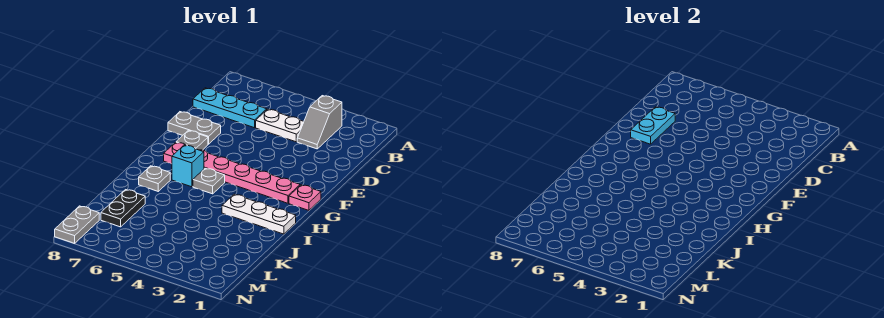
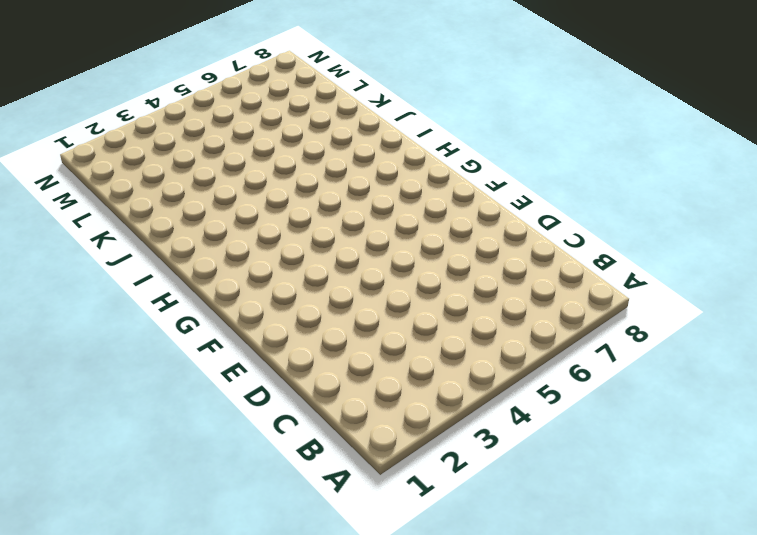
none -> grey slope B3:C3 level 1 top B
none -> white plate C4:C5 level 1
none -> cyan plate C6:C8 level 1

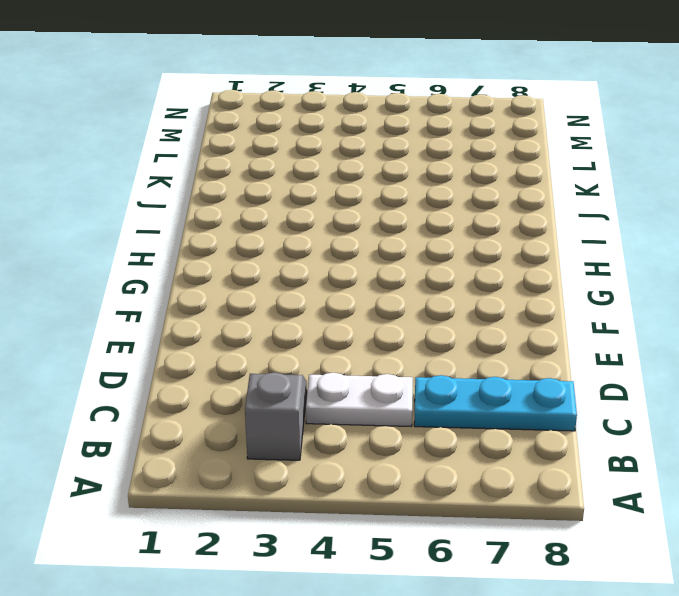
none -> grey plate E7:E8 level 1
none -> grey plate F7 level 1
none -> pink plate G1 level 1

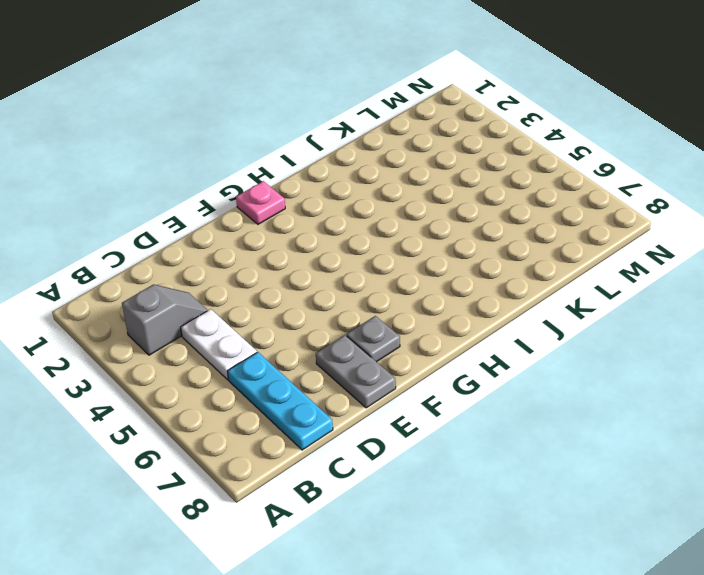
none -> pink plate G2:G7 level 1
none -> grey plate H5 level 1
none -> cyan brick H6 level 1

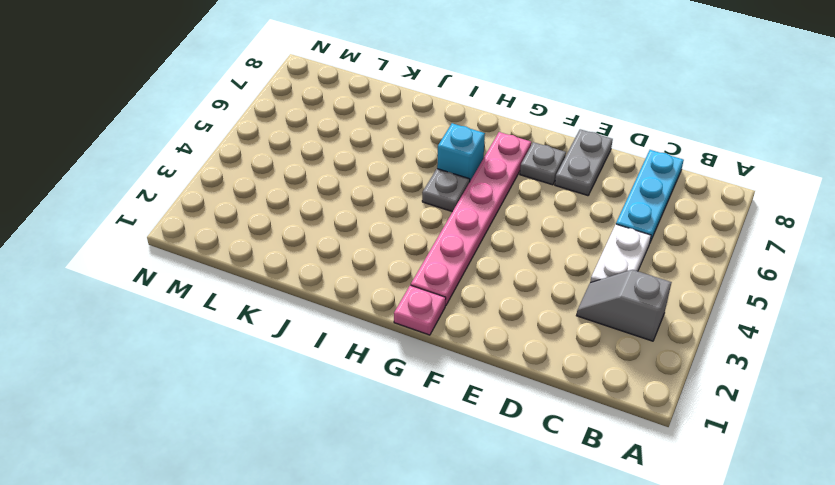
none -> white plate I1:I3 level 1
none -> grey plate I7 level 1
none -> black plate K7:L7 level 1

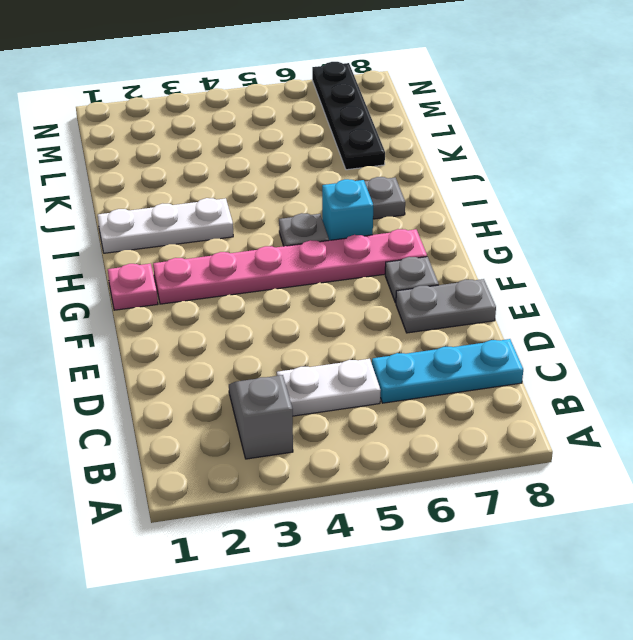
black plate K7:N7 level 1 -> black plate K7:L7 level 1
none -> grey plate M8:N8 level 1
none -> cyan plate D7:E7 level 2

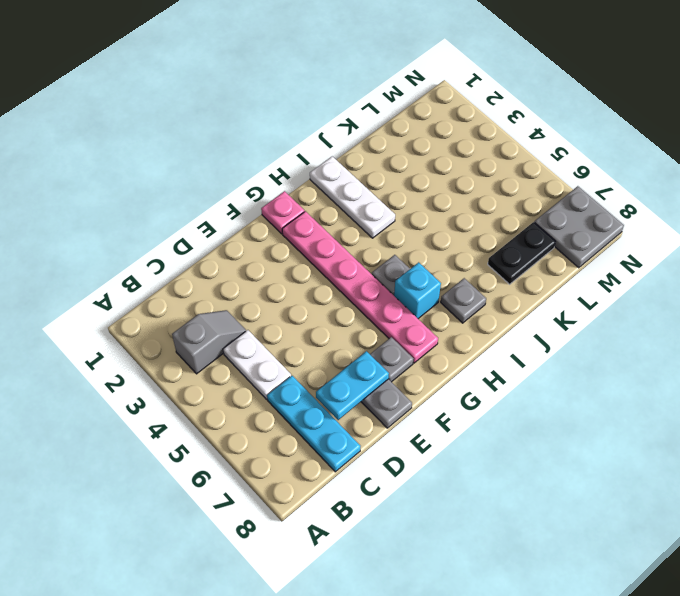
grey plate M7:N8 level 1 -> grey plate M8:N8 level 1

